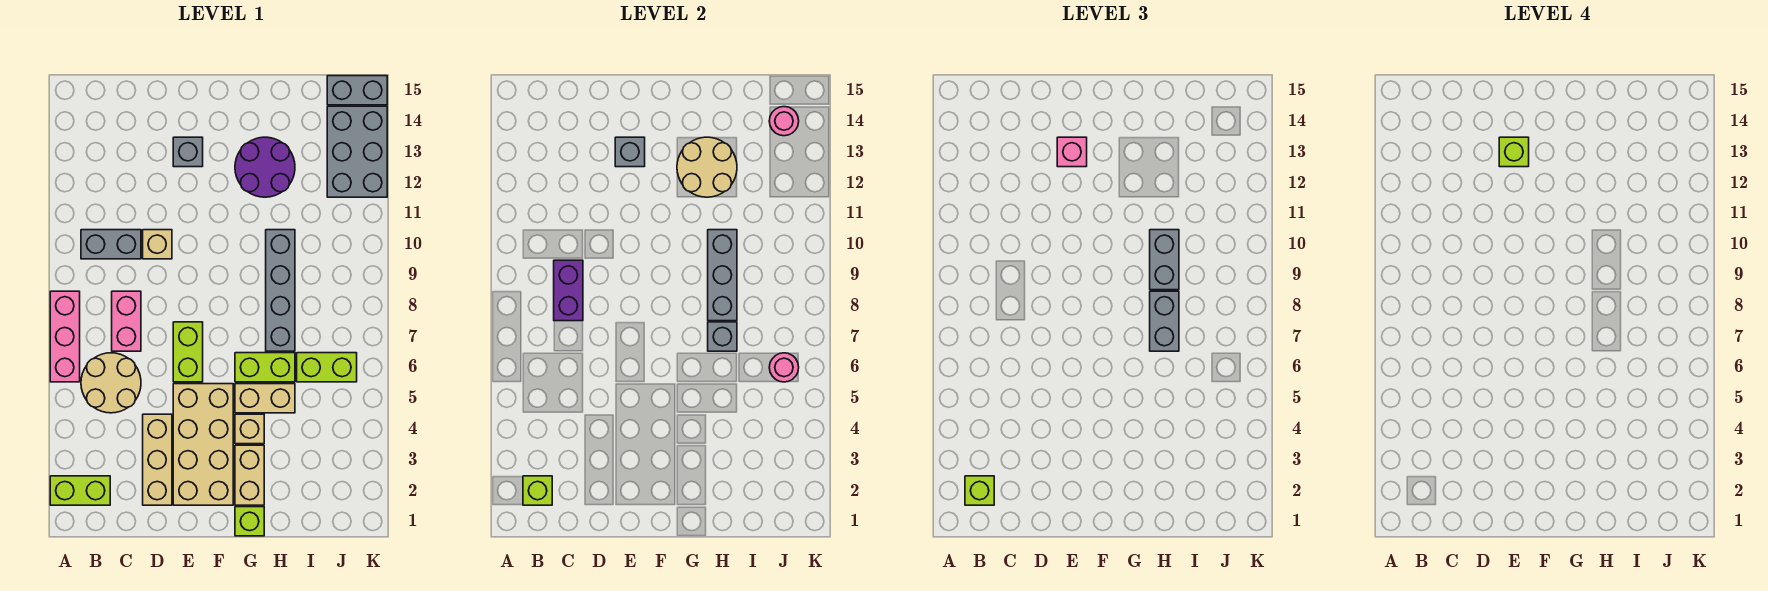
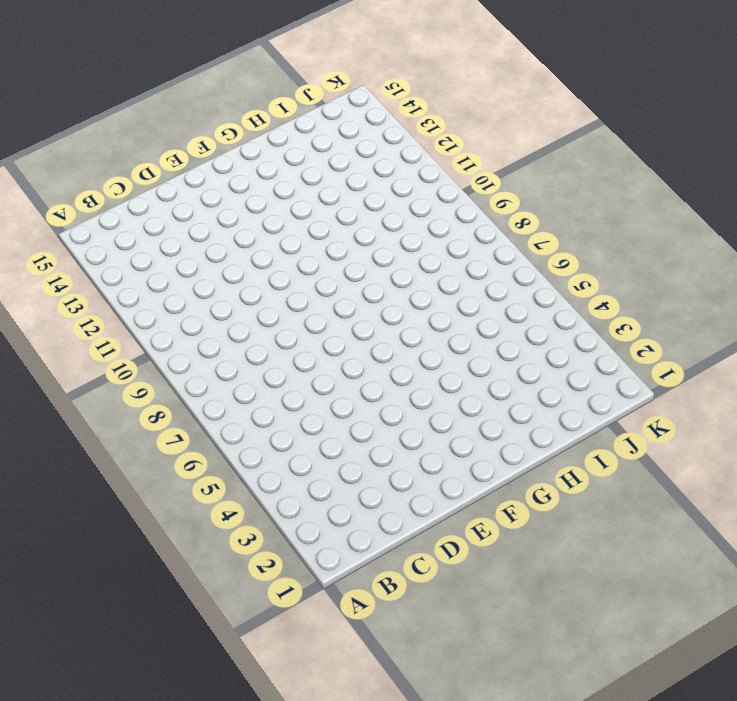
none -> lime brick A2:B2 level 1
none -> pink brick A6:A8 level 1
none -> tan round brick B5:C6 level 1
none -> grey brick B10:C10 level 1

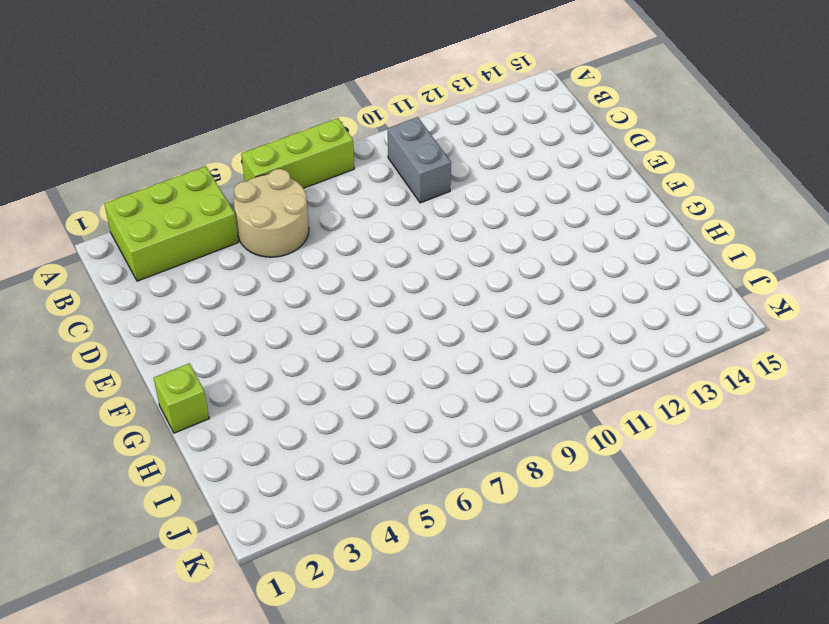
lime brick A2:B4 level 1 -> lime brick A2:B2 level 1
lime brick A6:A8 level 1 -> pink brick A6:A8 level 1
none -> pink brick C7:C8 level 1
none -> tan brick D2:D4 level 1
none -> tan brick D10 level 1
none -> tan brick E2:F5 level 1

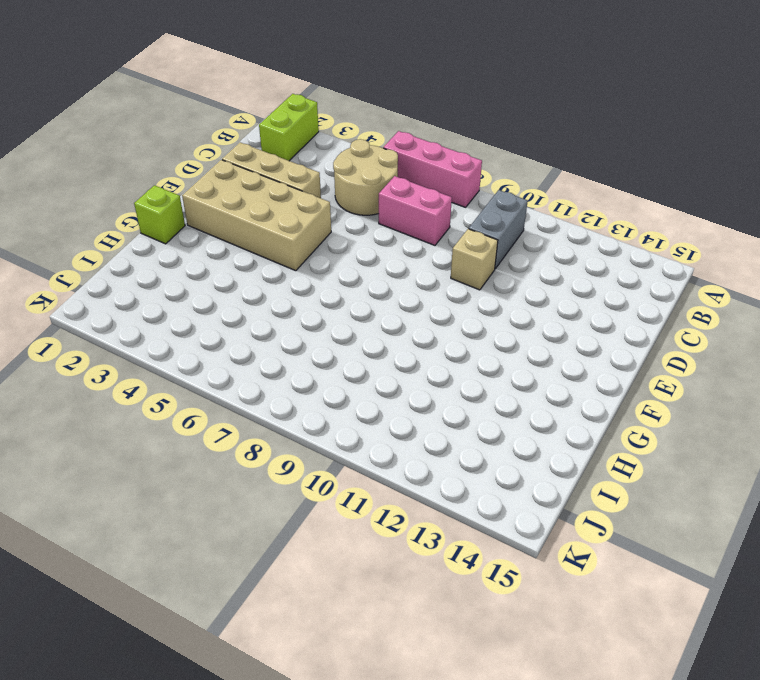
none -> lime brick E6:E7 level 1
none -> grey brick E13 level 1
none -> tan brick G2:G3 level 1
none -> tan brick G4 level 1

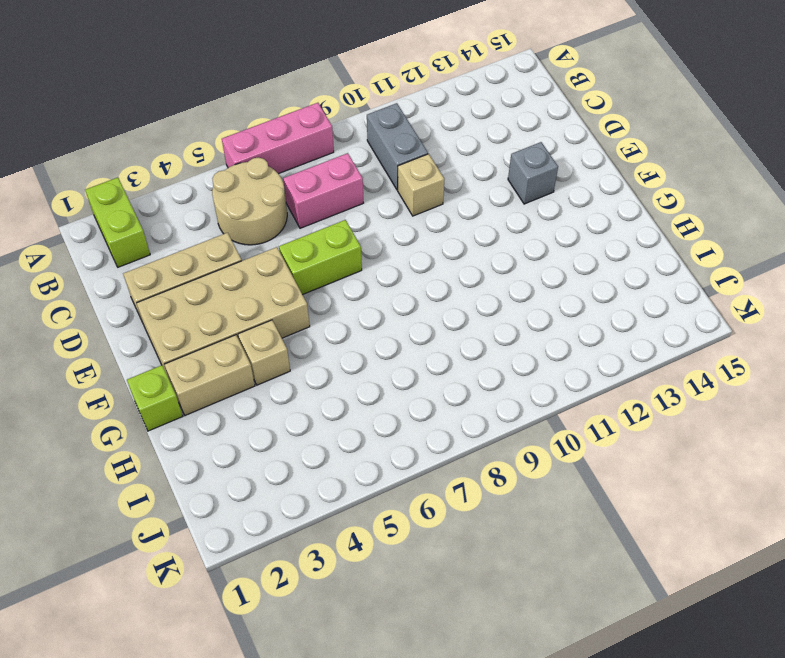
none -> tan brick G5:H5 level 1
none -> lime brick G6:H6 level 1
none -> purple round brick G12:H13 level 1
none -> grey brick H7:H10 level 1

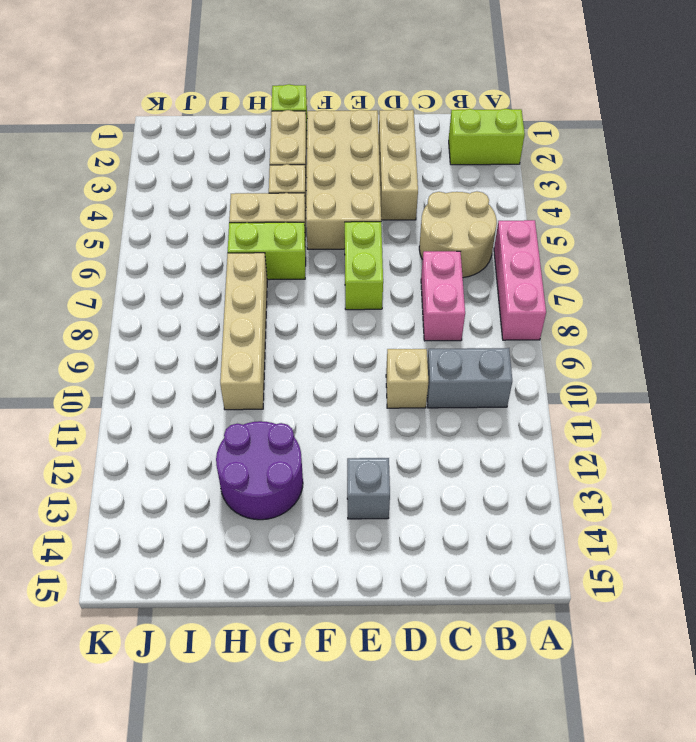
tan brick H7:H10 level 1 -> grey brick H7:H10 level 1
none -> lime brick I6:J6 level 1
none -> grey brick J12:K14 level 1
none -> grey brick J15:K15 level 1
none -> lime brick B2 level 2

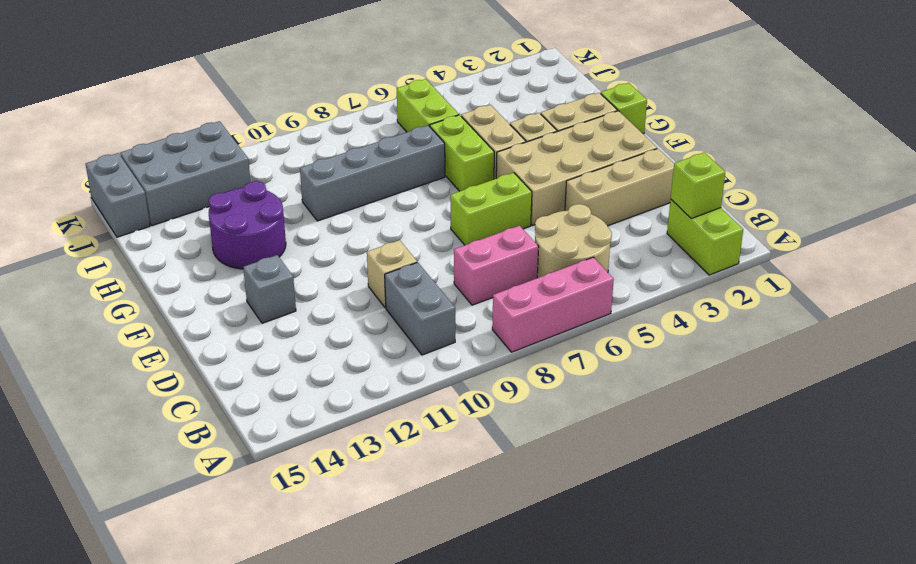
none -> purple brick C8:C9 level 2
none -> grey brick E13 level 2
none -> tan round brick G12:H13 level 2
none -> grey brick H7 level 2

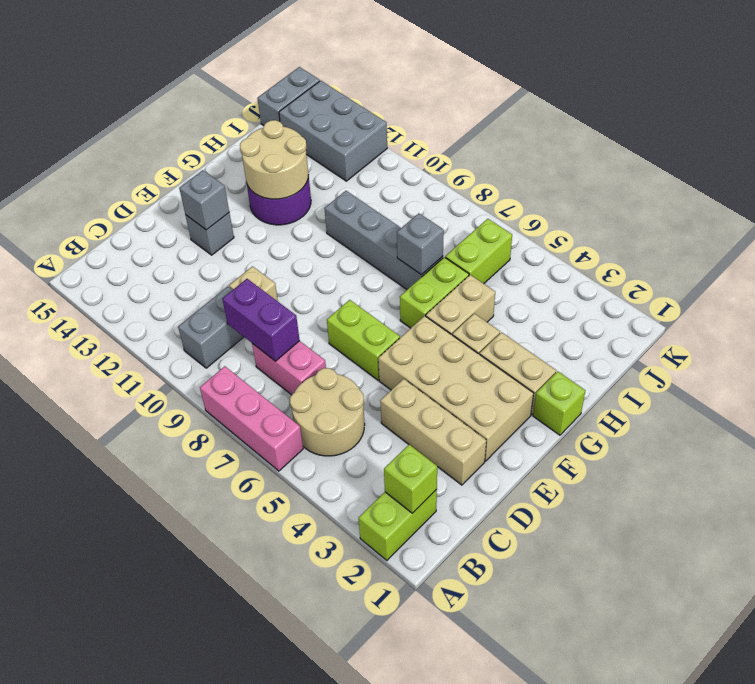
none -> grey brick H8:H10 level 2
none -> pink round brick J6 level 2
none -> pink round brick J14 level 2
none -> lime brick B2 level 3

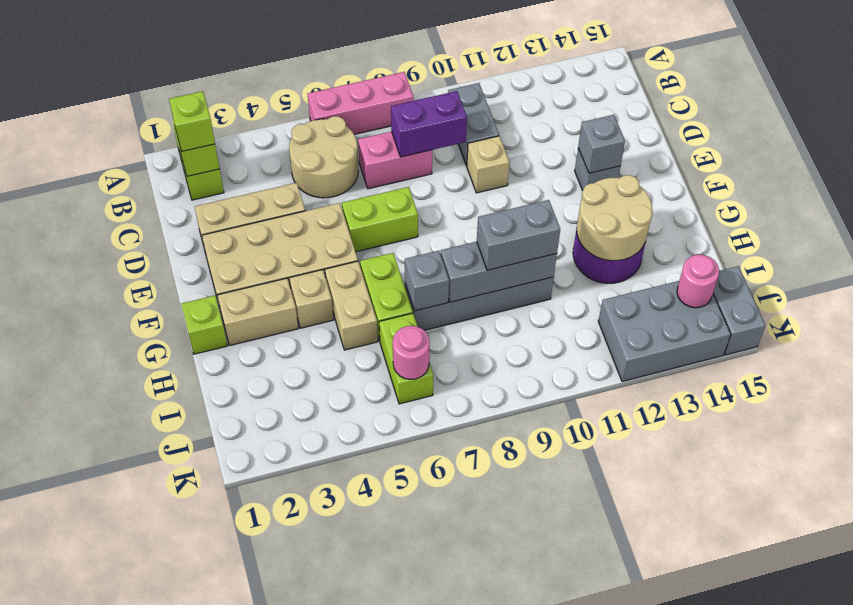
none -> pink brick E13 level 3
none -> grey brick H7:H8 level 3
none -> lime brick E13 level 4

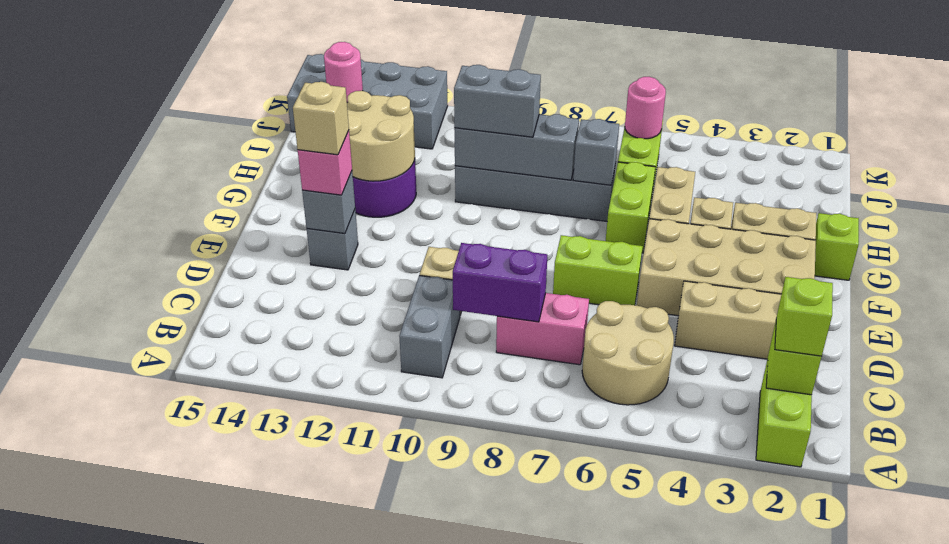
tan brick E13 level 4 -> lime brick E13 level 4
none -> pink brick A6:A8 level 1
none -> grey brick H7:H8 level 3

